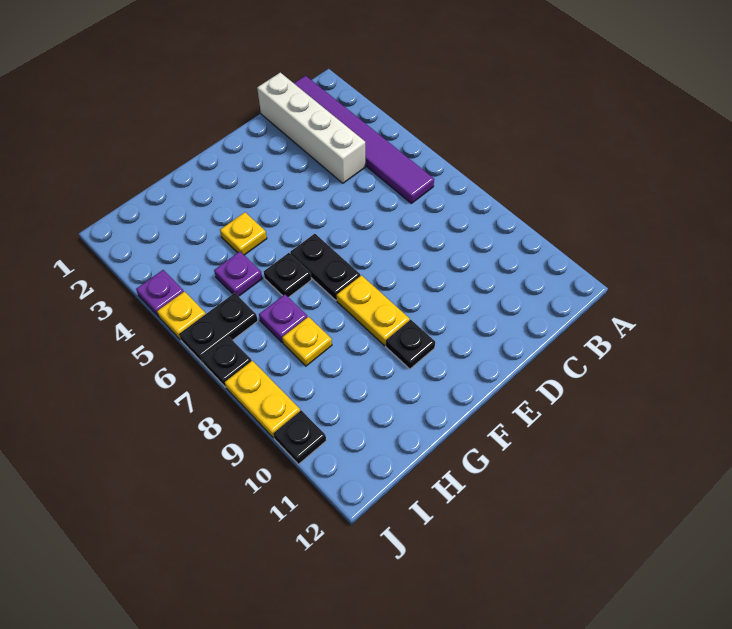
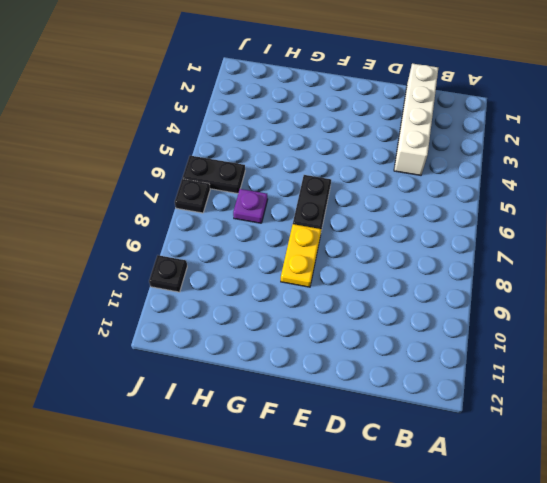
none -> purple tile B1:B6 level 1
none -> black plate F10 level 1
none -> yellow plate G4 level 1

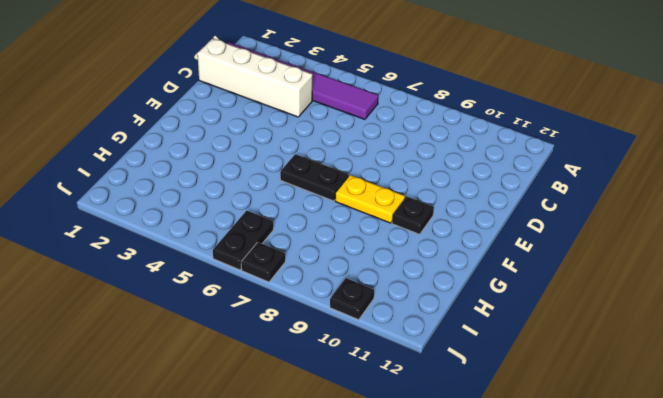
none -> yellow plate G4 level 1
none -> black plate G6 level 1
none -> purple plate H5 level 1

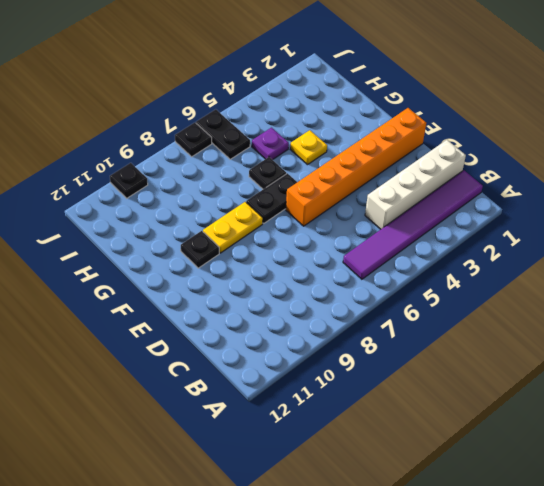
orange brick E1:E6 level 1 -> none
none -> purple plate H7 level 1
none -> yellow plate H8 level 1
none -> purple plate J4 level 1

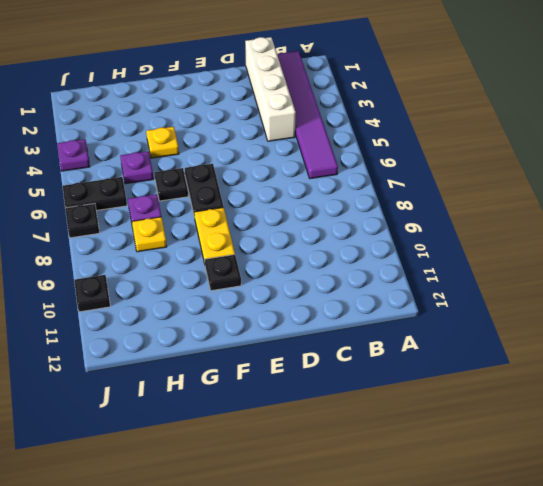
none -> yellow plate J5 level 1
none -> yellow plate J8:J9 level 1

